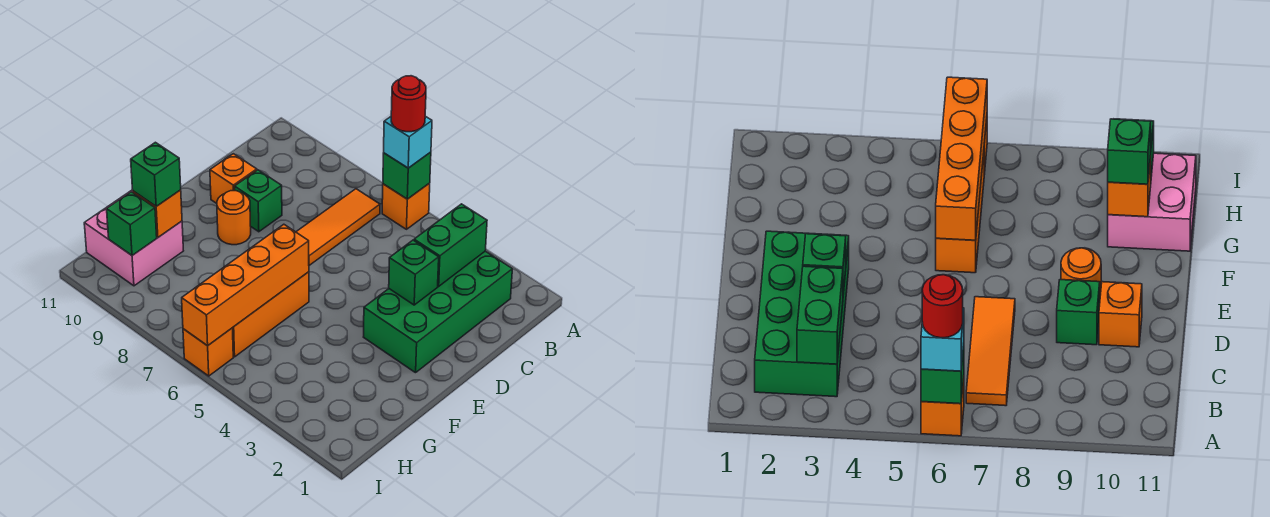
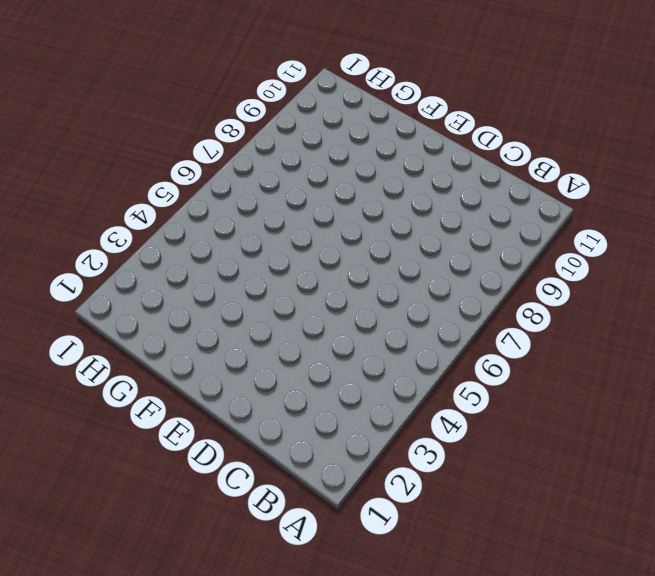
none -> orange brick A6 level 1
none -> green brick B2:E3 level 1
none -> orange tile B7:D7 level 1

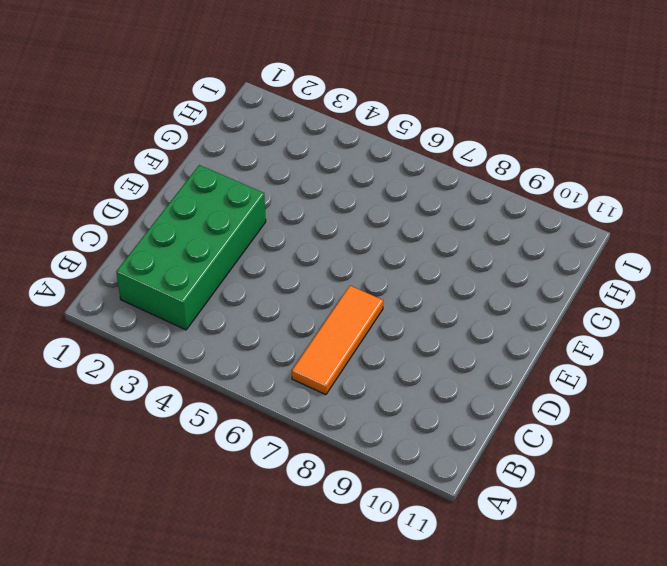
none -> orange brick A6 level 1
none -> green brick D9 level 1
none -> orange brick D10 level 1

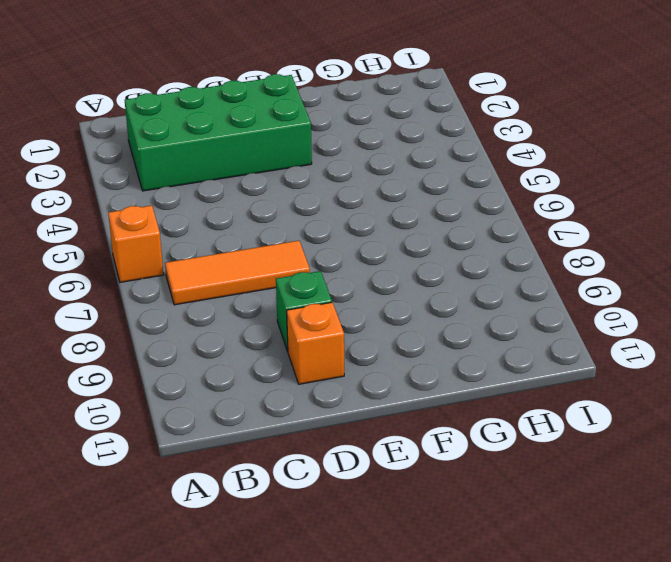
none -> orange round brick E9 level 1
none -> orange brick F6:H6 level 1
none -> pink brick G10:H11 level 1

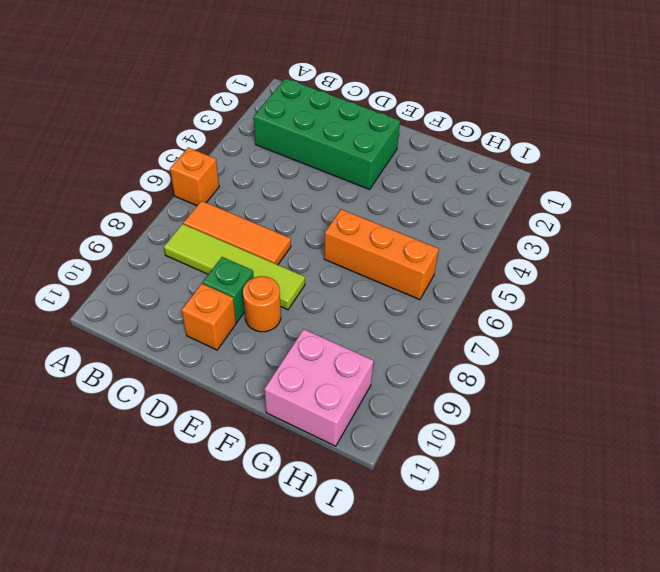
lime tile B8:E8 level 1 -> none
none -> orange brick I6 level 1
none -> green brick A6 level 2
none -> green brick B3:C3 level 2

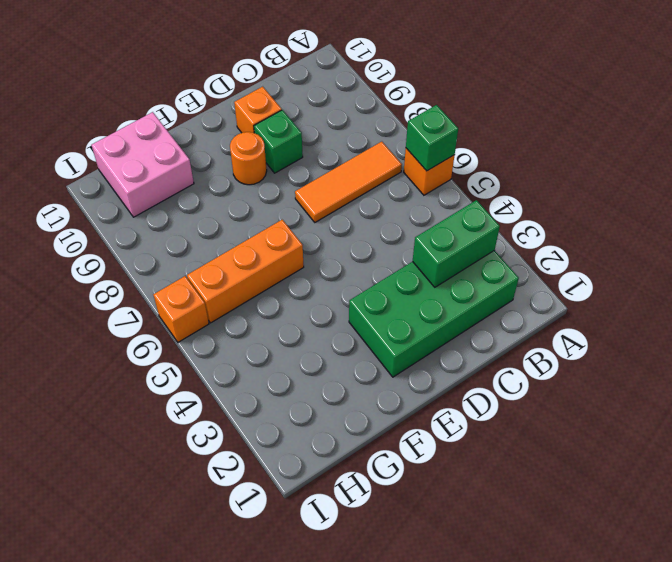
none -> green brick D3 level 2
none -> orange brick F6:I6 level 2
none -> orange brick G10 level 2

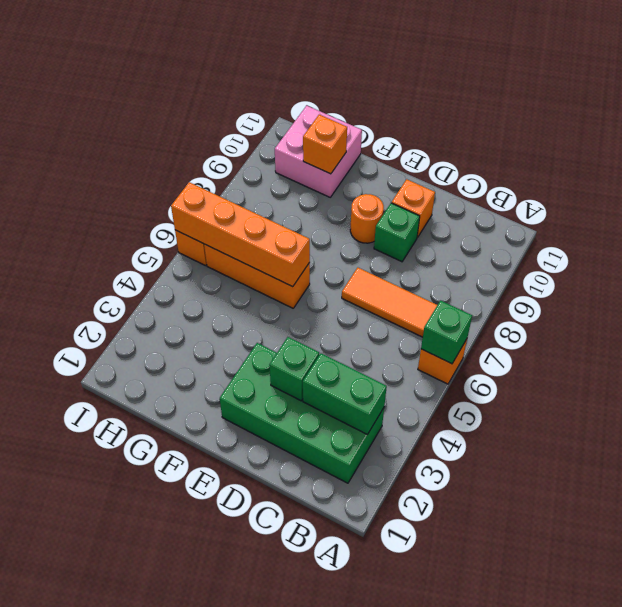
none -> green brick H10 level 2
none -> cyan brick A6 level 3
none -> green brick G10 level 3

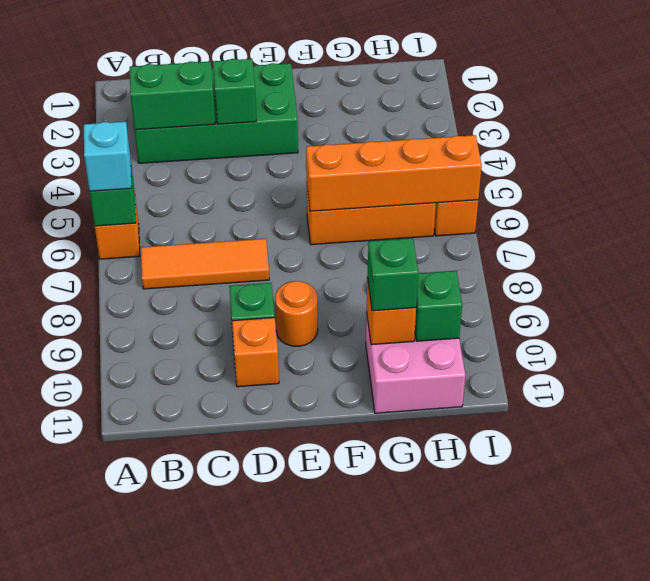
none -> red round brick A6 level 4

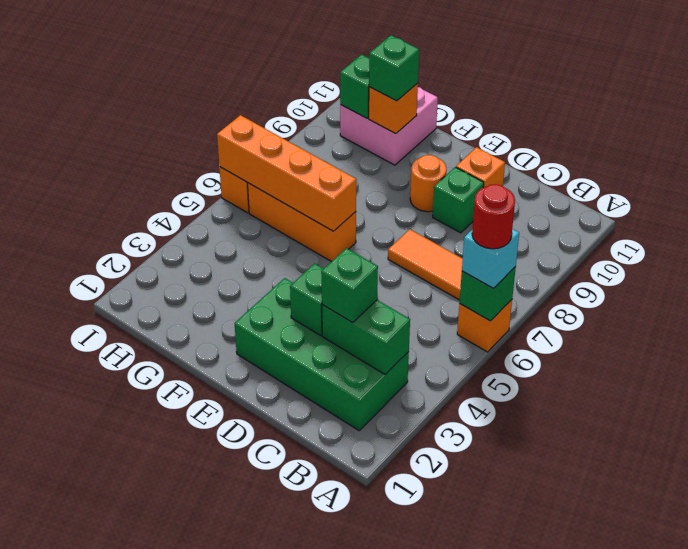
green brick C3 level 3 -> none

